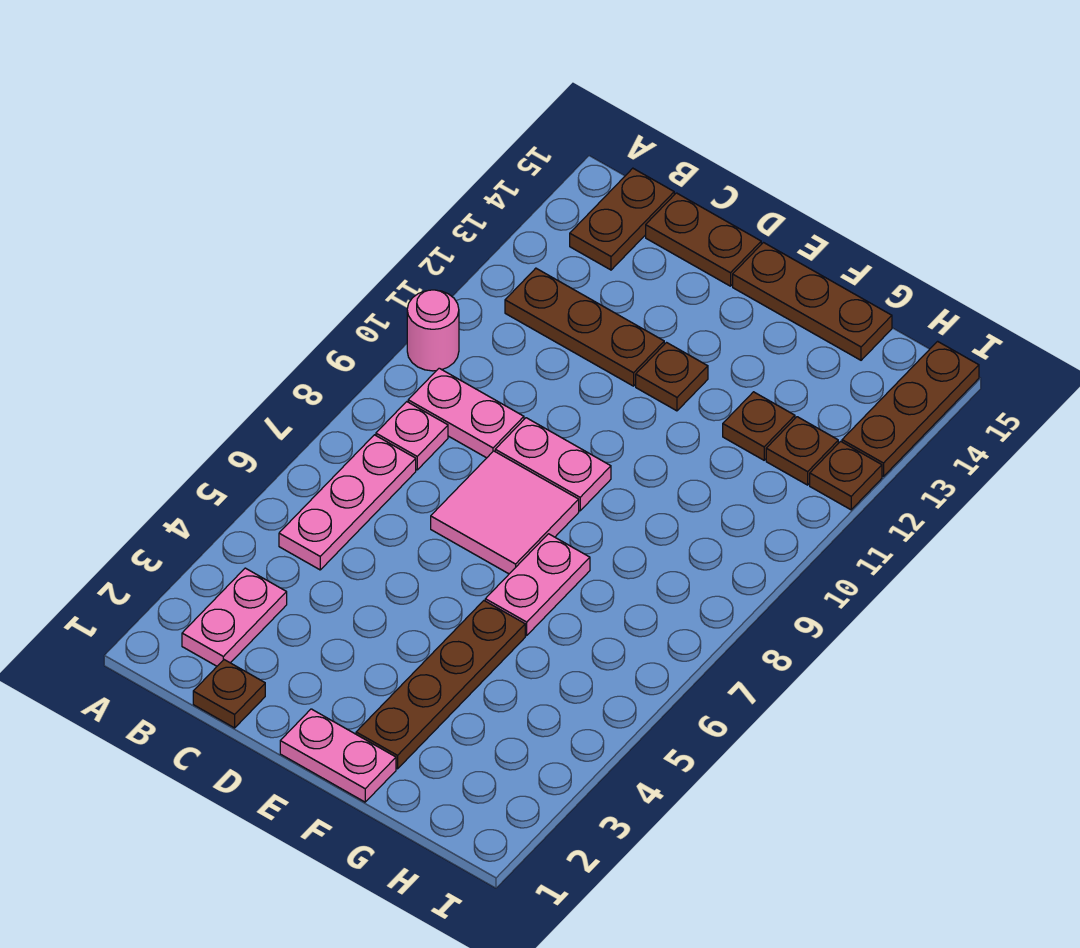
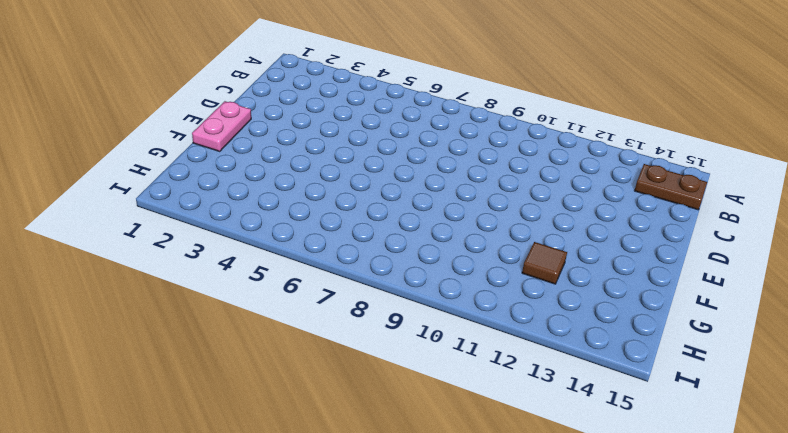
brown tile G12 level 1 -> brown plate G12 level 1
none -> pink round brick A10 level 1
none -> pink plate B2:B3 level 1
none -> pink plate B5:B7 level 1

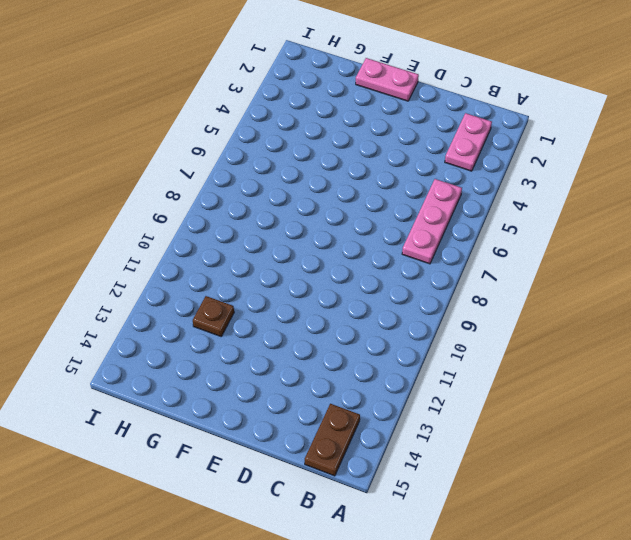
none -> pink round brick A10 level 1
none -> pink plate B8 level 1
none -> pink plate B9:C9 level 1

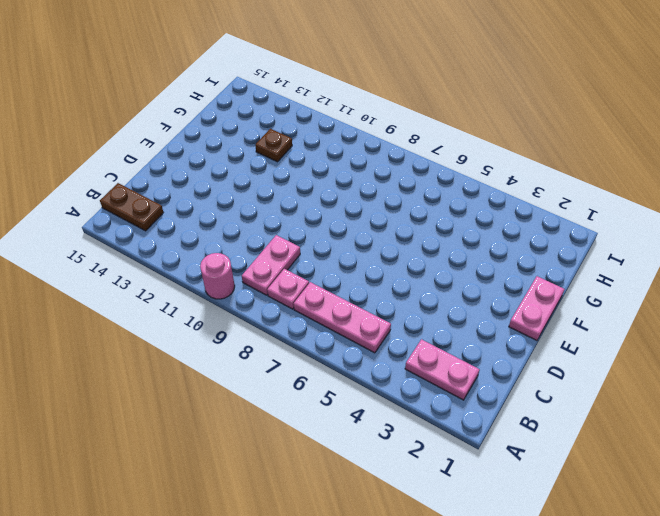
none -> brown plate B12:D12 level 1
none -> brown plate C1 level 1
none -> brown plate C15:D15 level 1

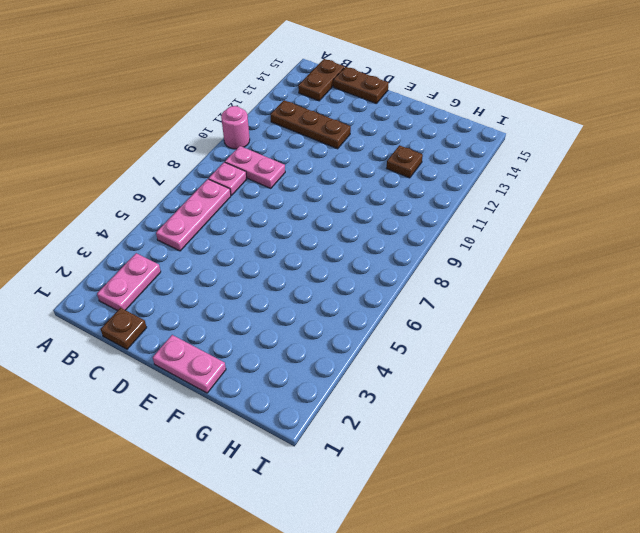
none -> pink tile D7:E8 level 1
none -> pink plate D9:E9 level 1
none -> brown plate E12 level 1

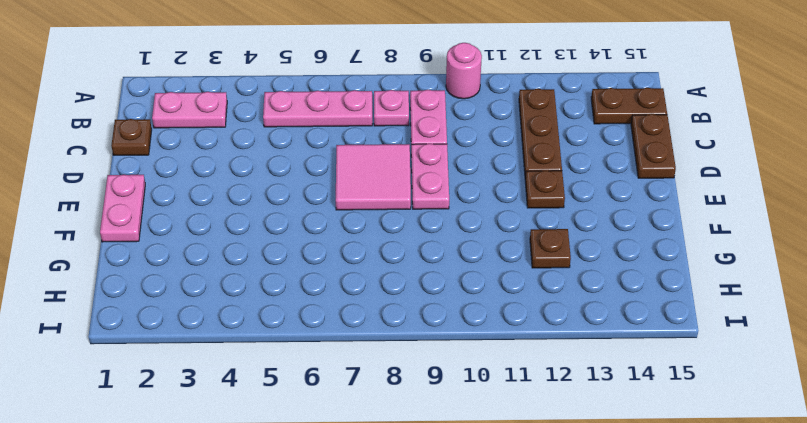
none -> brown plate E15:G15 level 1
none -> brown plate F2:F5 level 1
none -> pink plate F6:F7 level 1

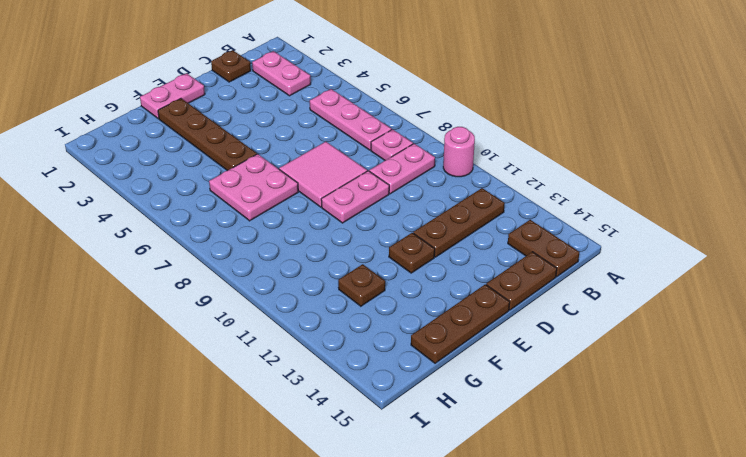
pink plate F6:G7 level 1 -> pink plate F6:F7 level 1
none -> brown plate H12 level 1
none -> brown plate I12 level 1
none -> brown plate I13:I15 level 1

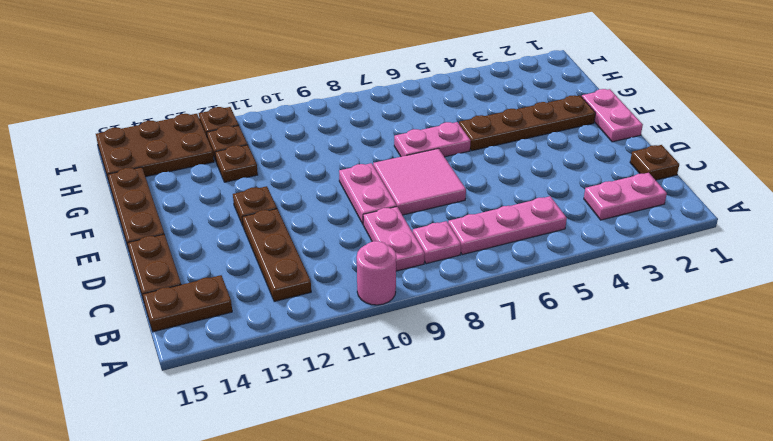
brown plate H13:I15 level 1 -> brown plate I13:I15 level 1

